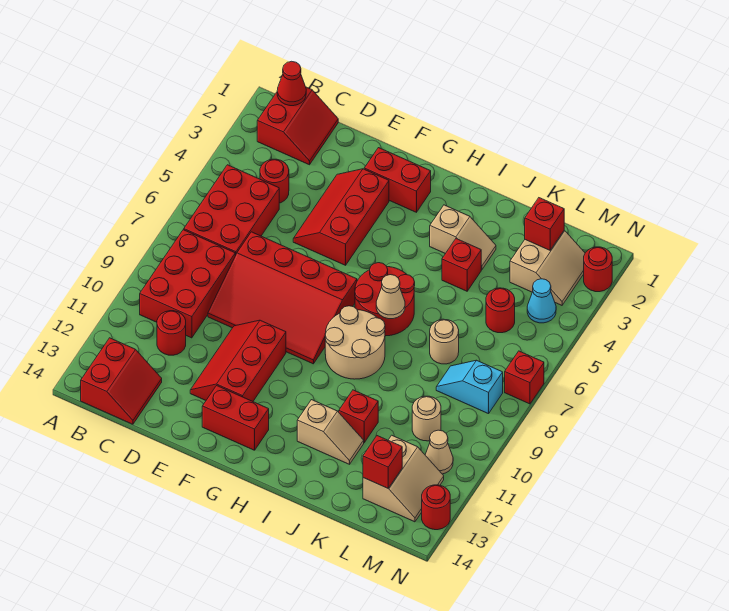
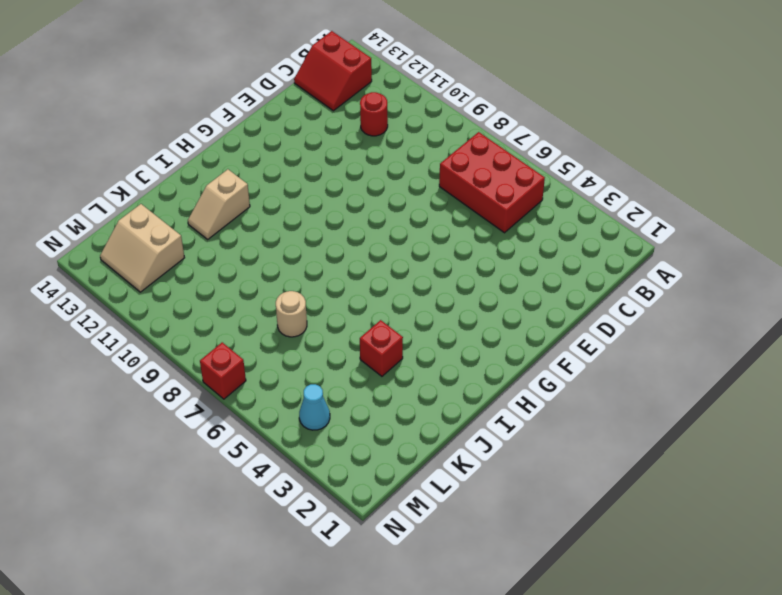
none -> red slope B1:C2 level 1 top B
none -> red brick B8:C10 level 1
none -> red round brick C4 level 1
none -> red slope D7:G9 level 1 top 7

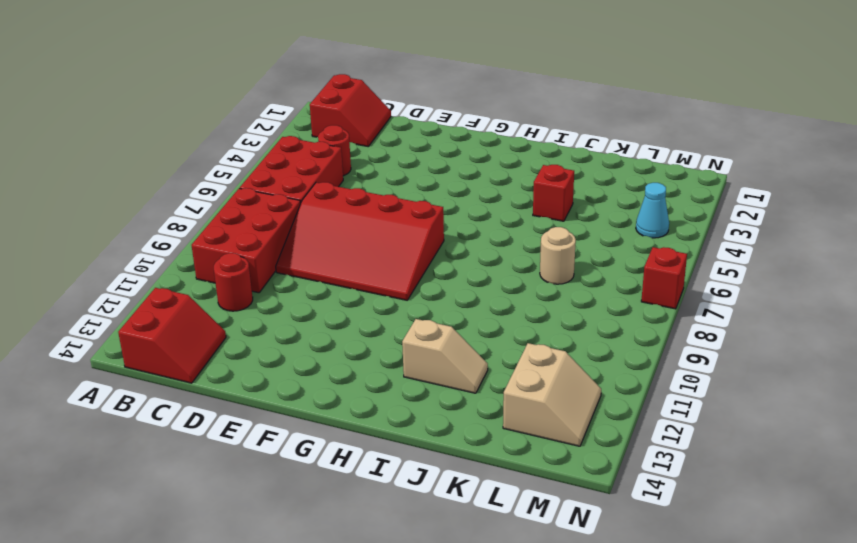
none -> red slope E3:F5 level 1 top F
none -> red slope E10:F12 level 1 top F
none -> red brick F2:G2 level 1
none -> red brick F13:G13 level 1

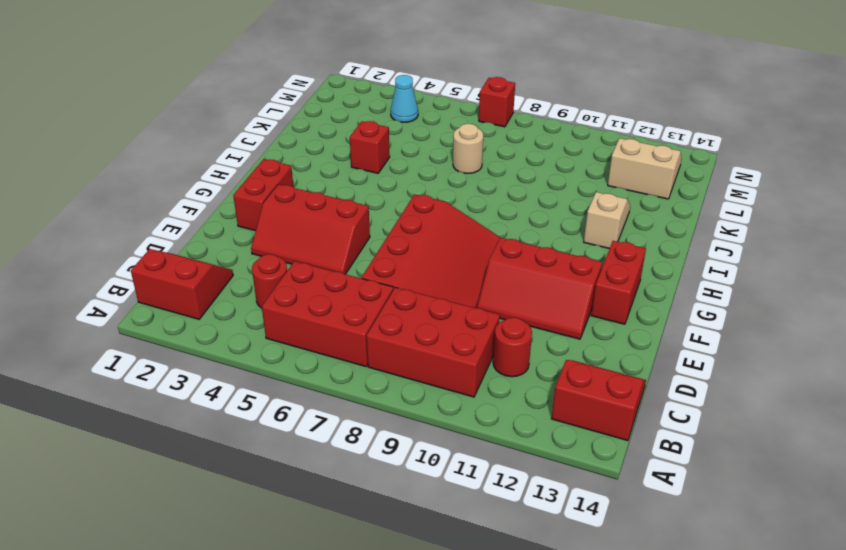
none -> red round brick H6:I7 level 1
none -> tan round brick H8:I9 level 1
none -> tan slope I3:J3 level 1 top I
none -> red brick J11 level 1

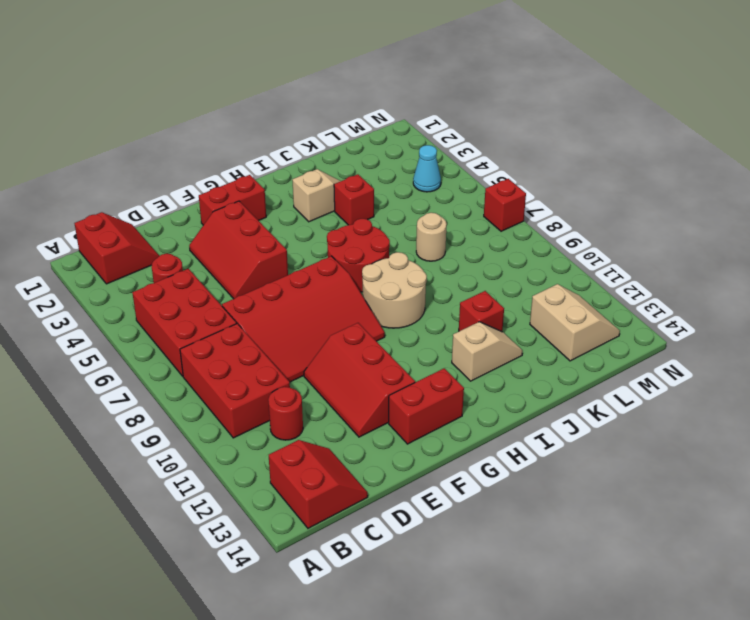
none -> tan slope L2:M3 level 1 top L
none -> red round brick L5 level 1
none -> cyan slope L8:M8 level 1 top M
none -> tan round brick L10 level 1

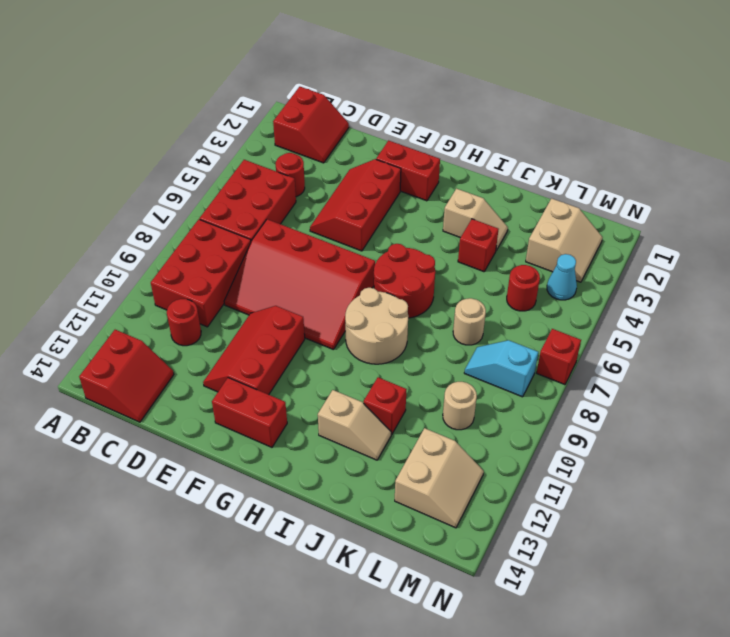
none -> tan cone M11 level 1
none -> red round brick N2 level 1
none -> red round brick N13 level 1
none -> red cone B1 level 2

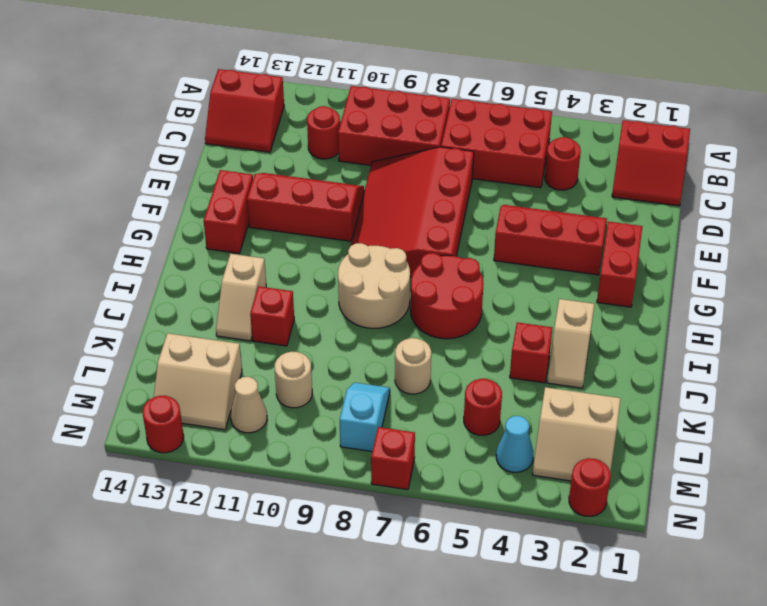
none -> red cone B1 level 2
none -> tan cone I7 level 2
none -> red brick L2 level 2
none -> red brick L13 level 2

